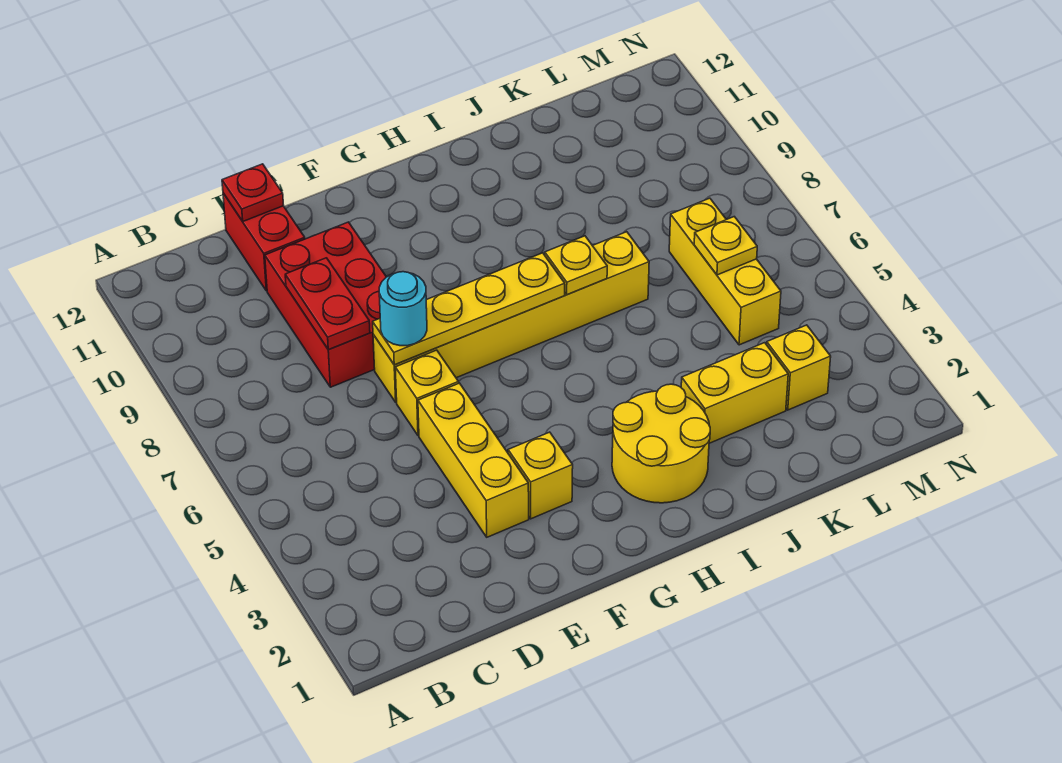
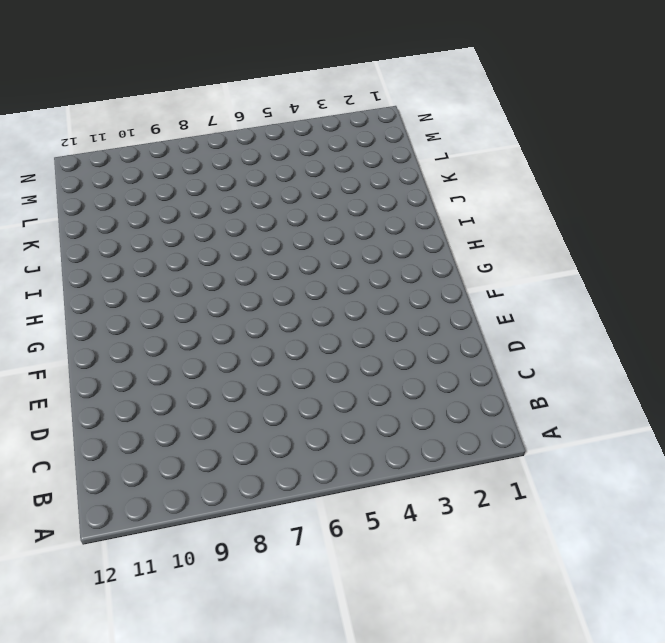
none -> red brick D8:E10 level 1
none -> red brick D11:D12 level 1
none -> yellow brick E3:E5 level 1

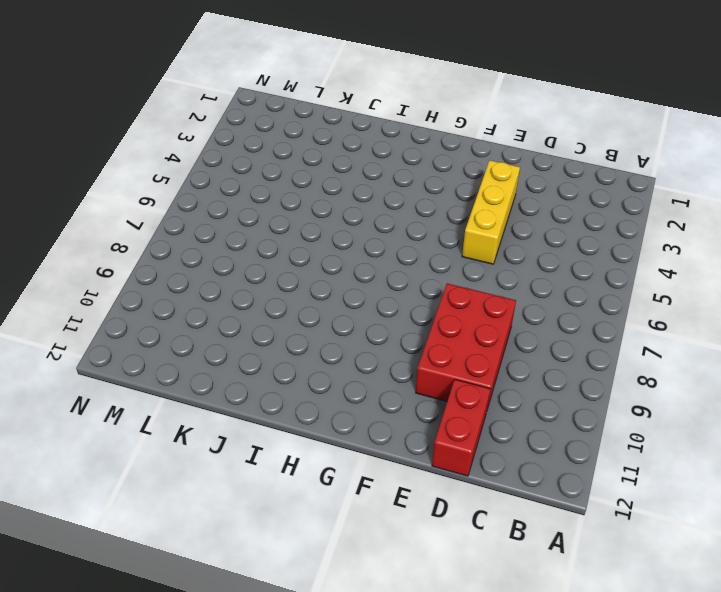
none -> yellow brick E6 level 1
none -> yellow brick E7:J7 level 1
none -> yellow brick F3 level 1

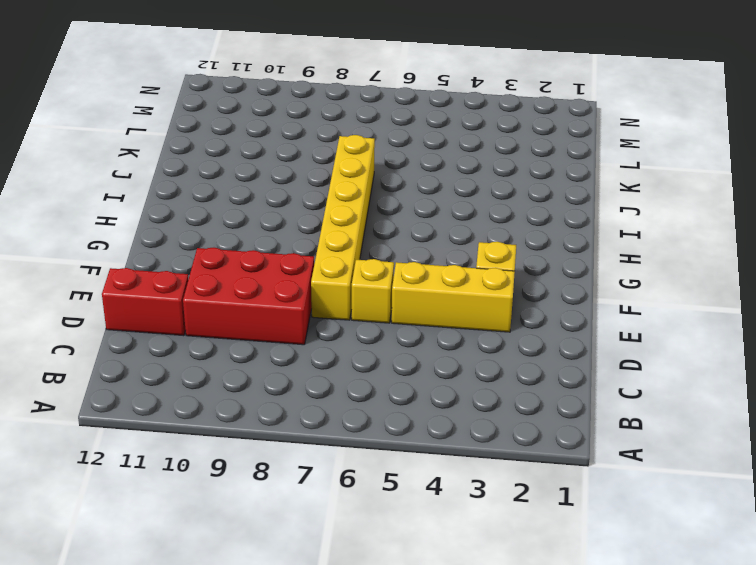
none -> yellow round brick H2:I3 level 1
none -> yellow brick J3:K3 level 1
none -> yellow brick L3 level 1

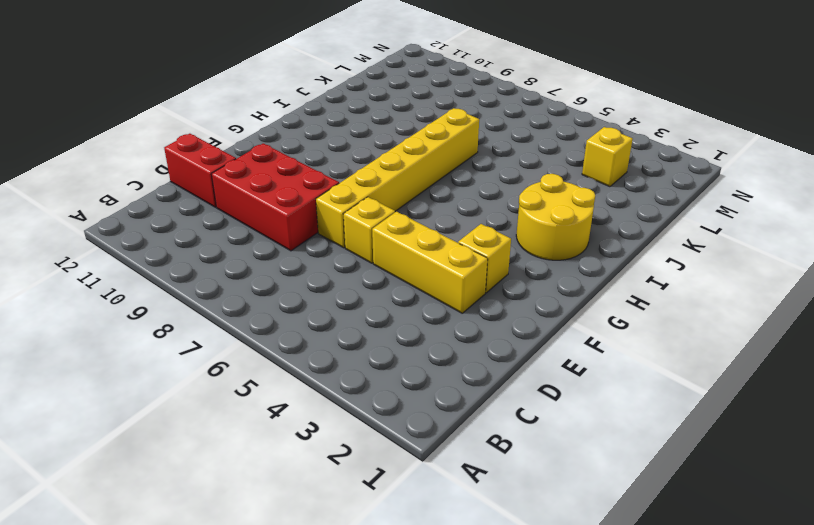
none -> yellow brick J3:K3 level 1
none -> yellow brick L5:L7 level 1
none -> red plate D8:D9 level 2

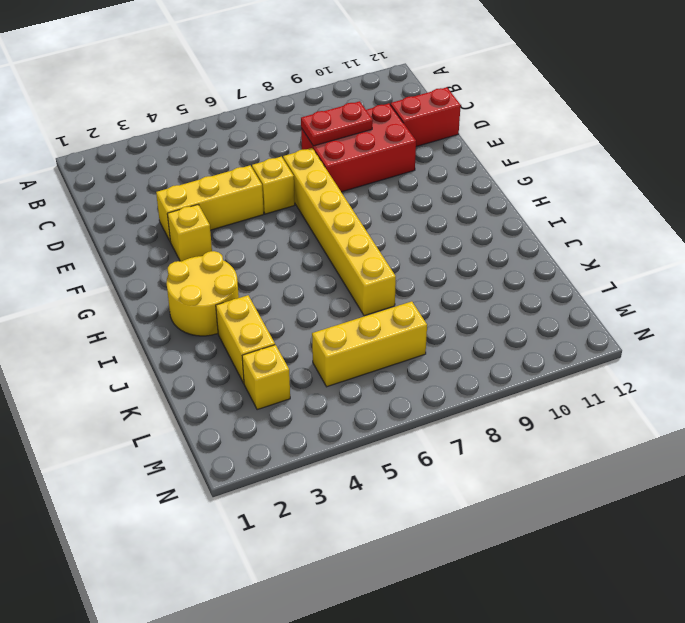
none -> red plate D12 level 2
none -> yellow plate E7:H7 level 2
none -> yellow plate I7 level 2

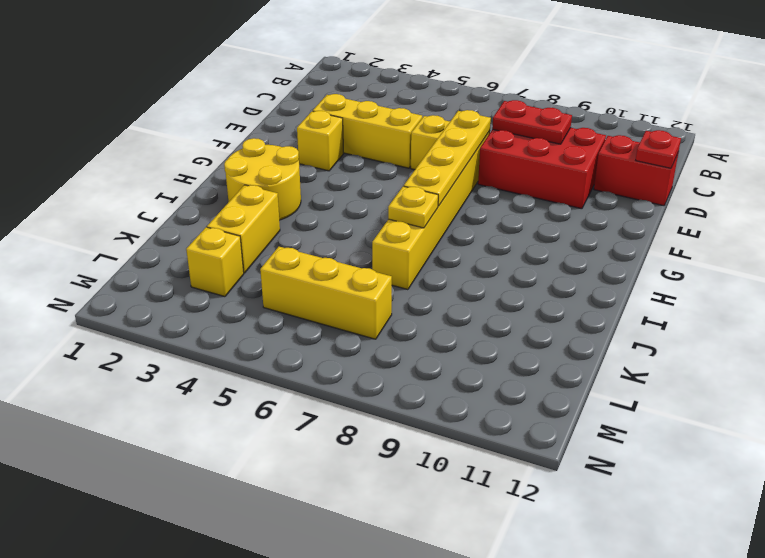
none -> yellow plate L6 level 2
none -> cyan round brick E7 level 3

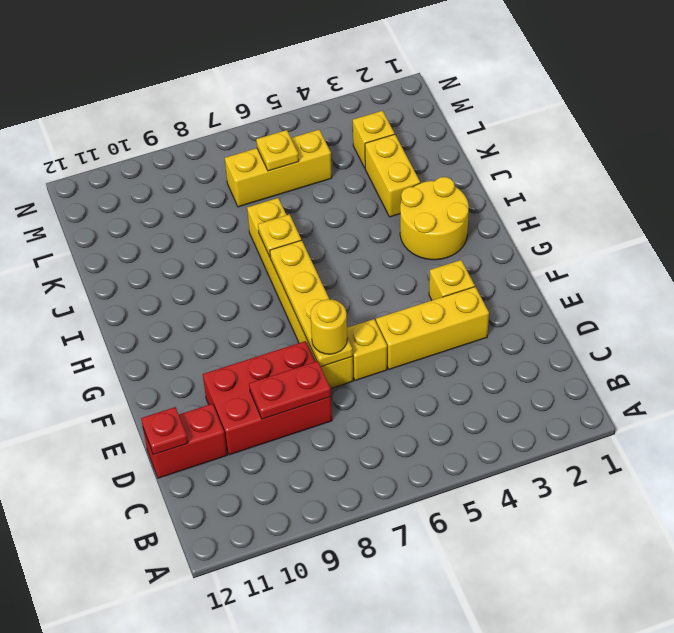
yellow round brick E7 level 3 -> cyan round brick E7 level 3

